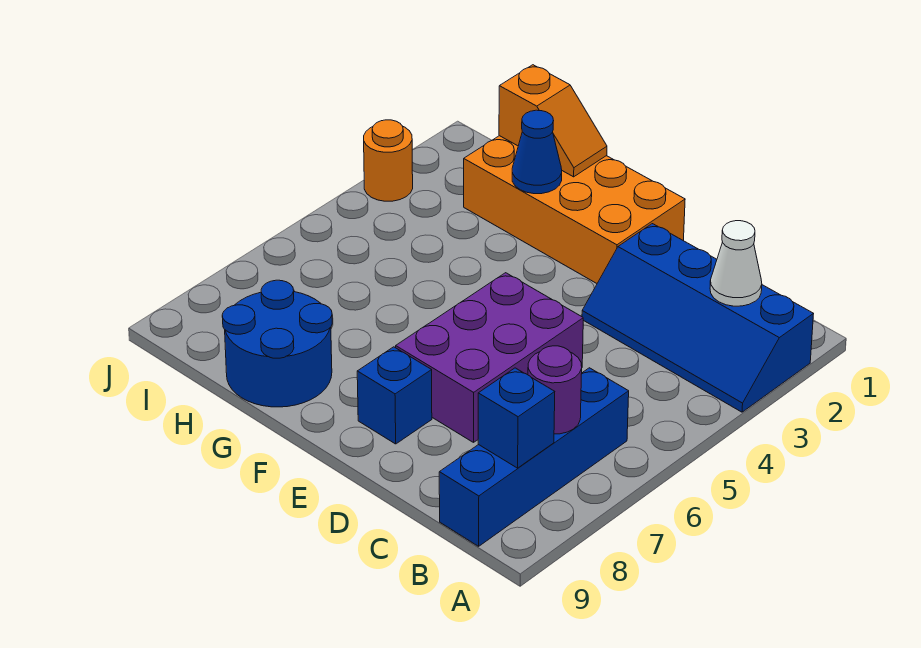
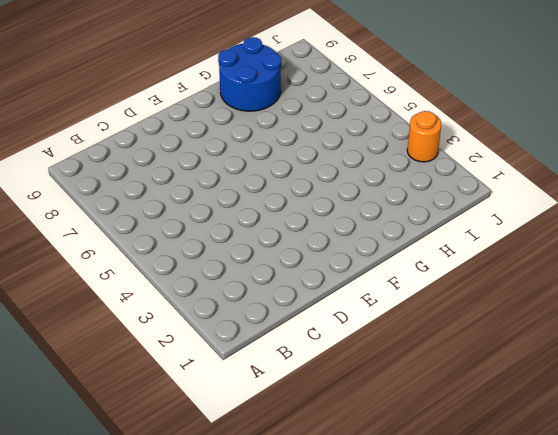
none -> blue slope A2:D3 level 1 top 2
none -> blue brick B6:B9 level 1
none -> purple brick D5:E7 level 1

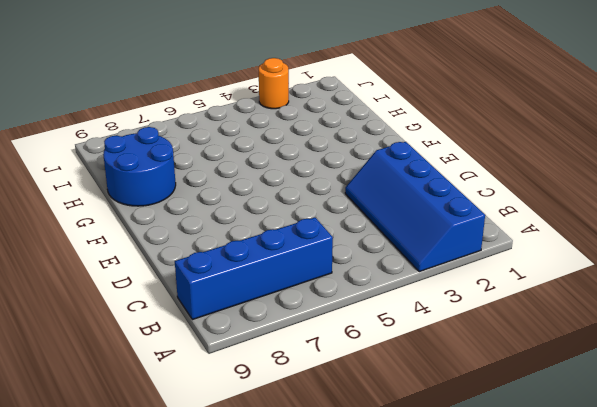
none -> purple brick D5:E7 level 1
none -> orange brick E1:H2 level 1
none -> blue brick E8 level 1

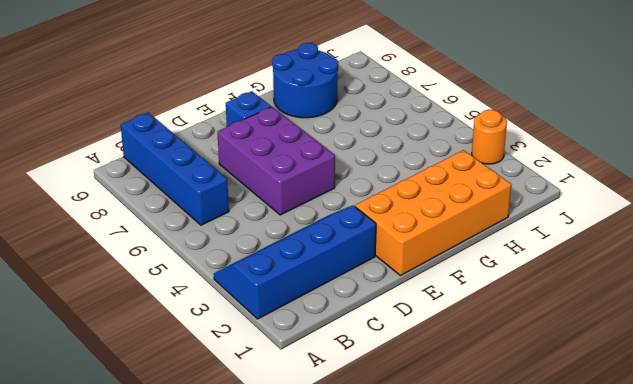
none -> white cone B2 level 2
none -> purple round brick B7 level 2
none -> blue brick B8 level 2

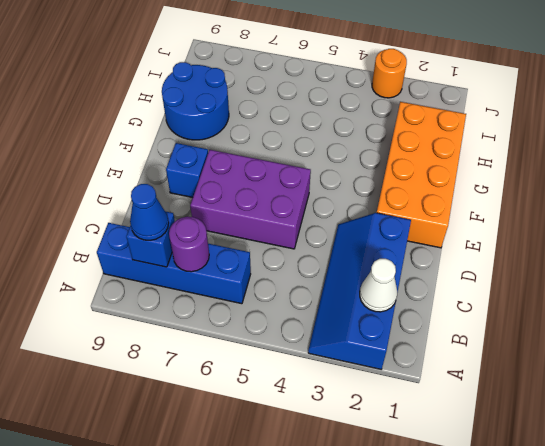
blue cone B8 level 3 -> blue cone G2 level 2
none -> orange slope G1:H1 level 2 top H

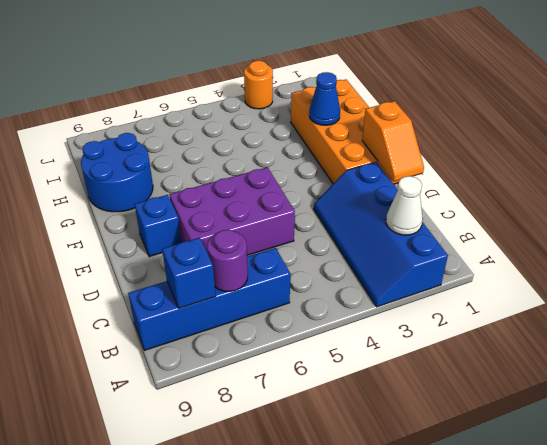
orange slope D1:E1 level 2 top E -> orange slope G1:H1 level 2 top H

